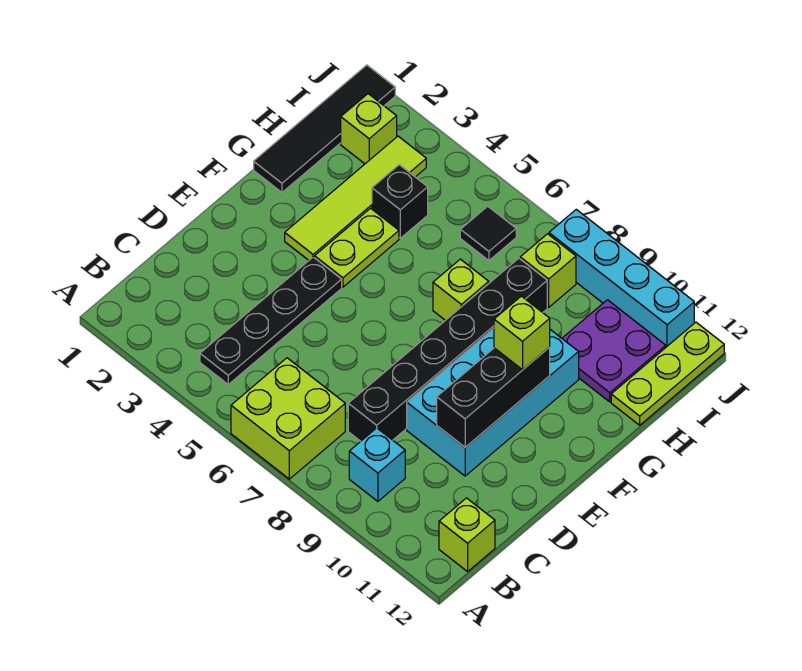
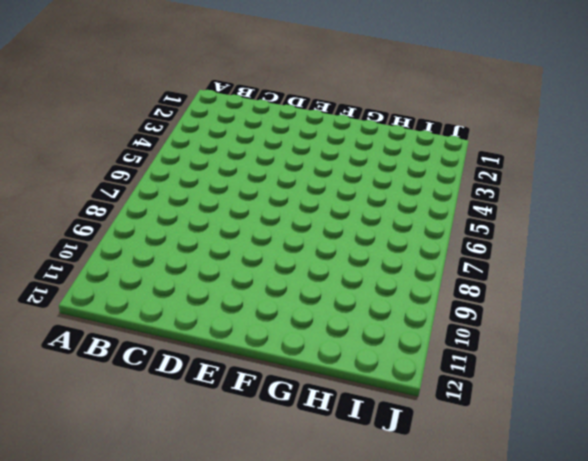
none -> lime brick A6:B7 level 1
none -> black plate B4:E4 level 1
none -> cyan brick B9 level 1

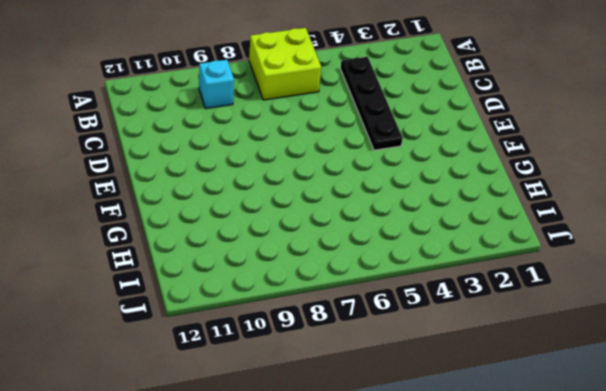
none -> lime brick B12 level 1
none -> black brick C8:H8 level 1
none -> cyan brick D9:G10 level 1

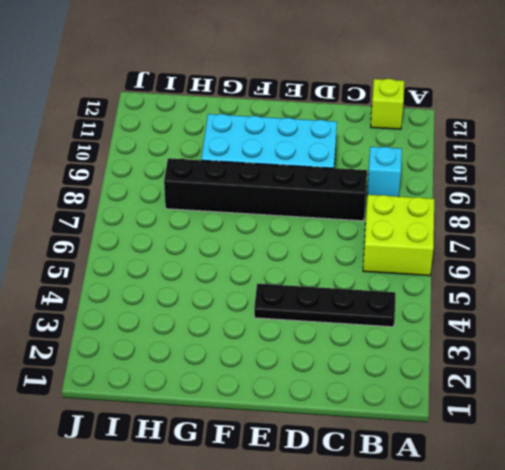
none -> lime tile F3:I3 level 1
none -> lime plate F4:G4 level 1
none -> black tile G1:J1 level 1

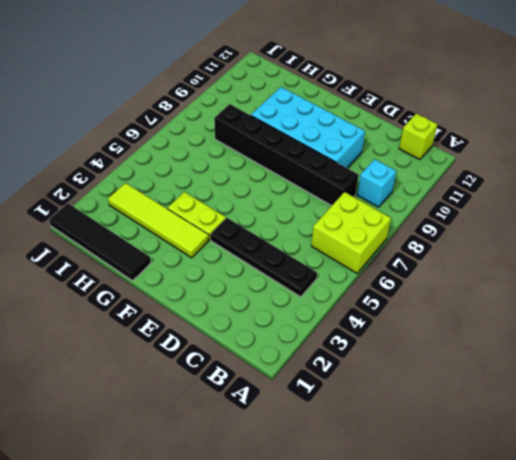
none -> lime brick G7 level 1
none -> black brick H4 level 1
none -> purple plate H10:I11 level 1

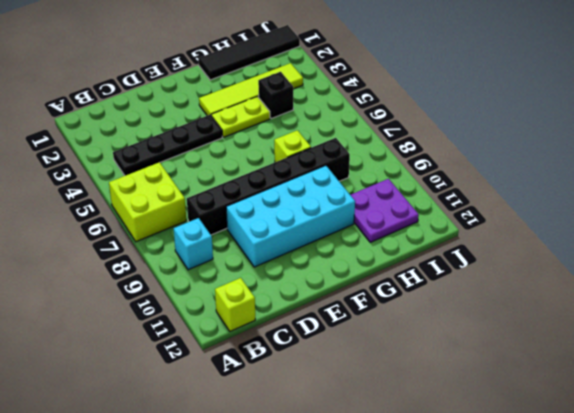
none -> lime plate H12:J12 level 1
none -> lime brick I2 level 1
none -> black tile I6 level 1

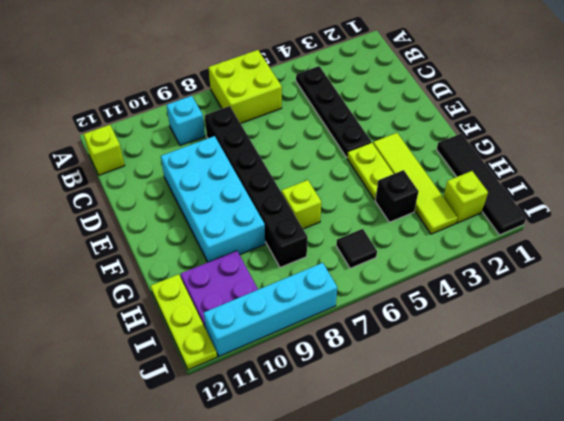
none -> lime brick I8 level 1
none -> black brick D10:F10 level 2
none -> lime brick F10 level 3

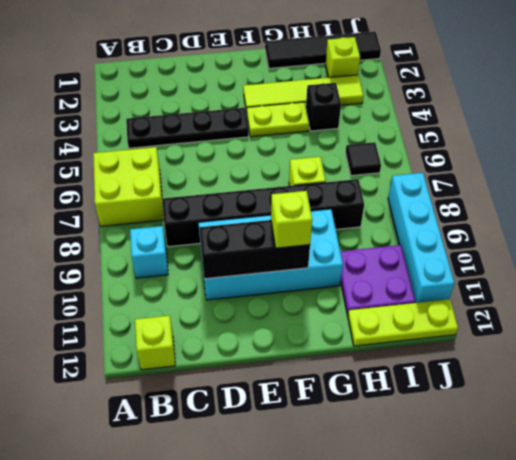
none -> lime brick I8 level 1

